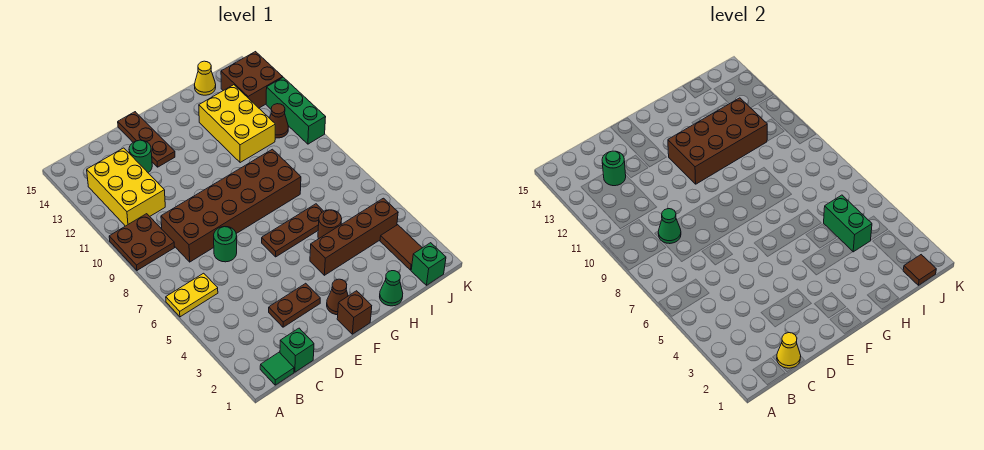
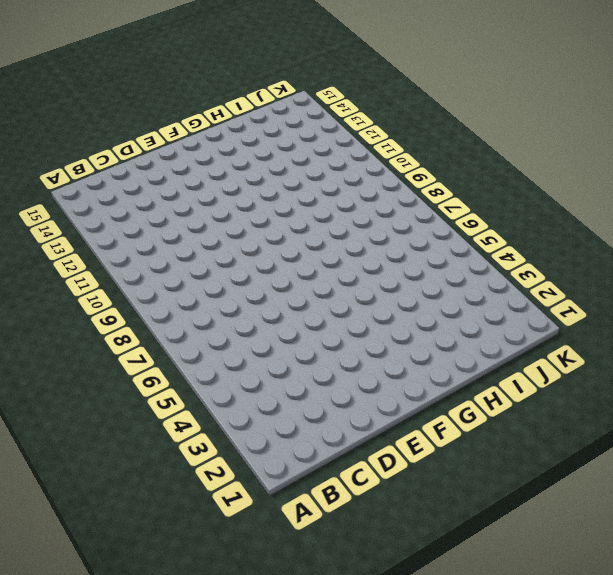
none -> yellow plate A6:B6 level 1
none -> brown plate A9:B10 level 1
none -> green tile B1 level 1

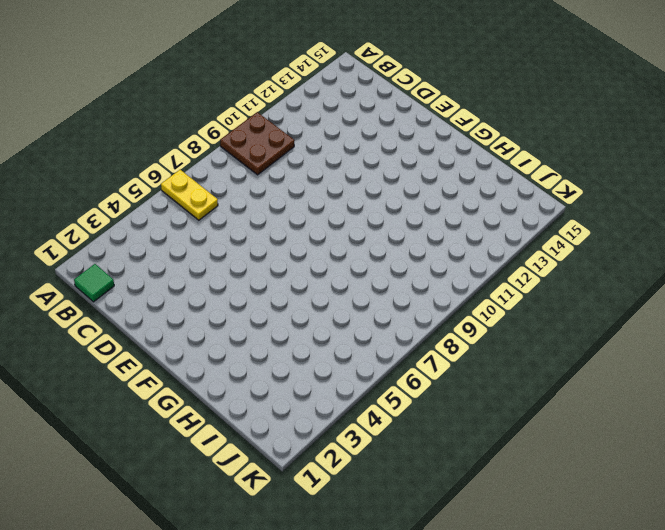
none -> yellow brick B11:C13 level 1
none -> green brick C1 level 1
none -> brown brick C8:H9 level 1

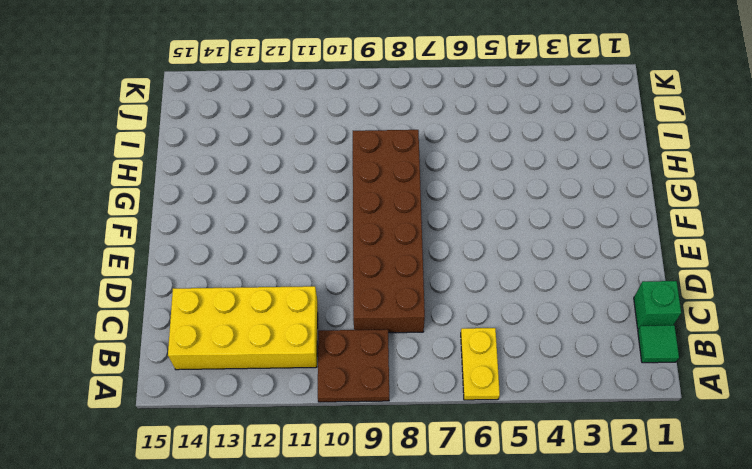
yellow brick B11:C14 level 1 -> yellow brick B11:C13 level 1
none -> brown plate D3:E3 level 1
none -> green round brick D7 level 1
none -> green round brick D13 level 1

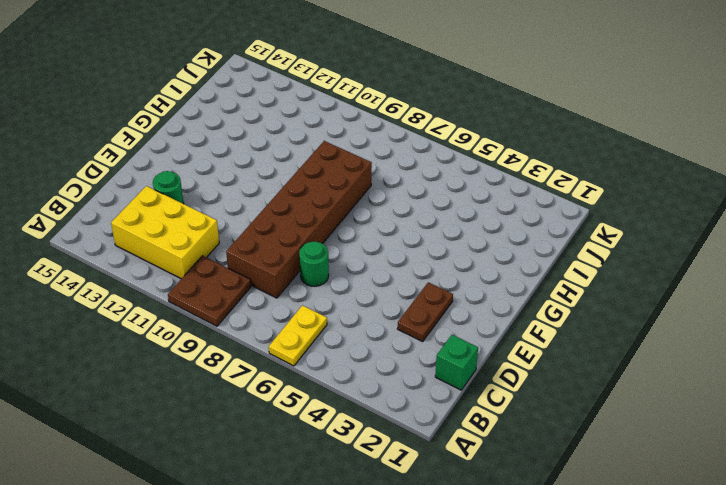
none -> green tile B1 level 1
none -> brown plate E13:E15 level 1
none -> brown brick F1 level 1

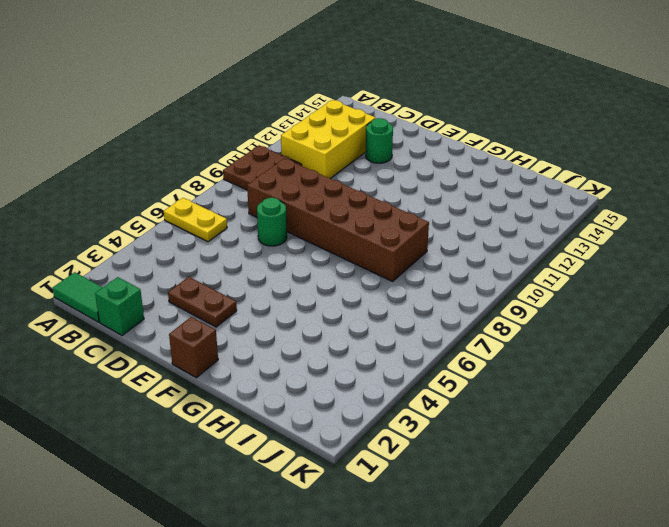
green tile A1:B1 level 1 -> green tile B1 level 1
none -> brown plate E13:E15 level 1
none -> brown cone F2 level 1
none -> brown plate F6:H6 level 1

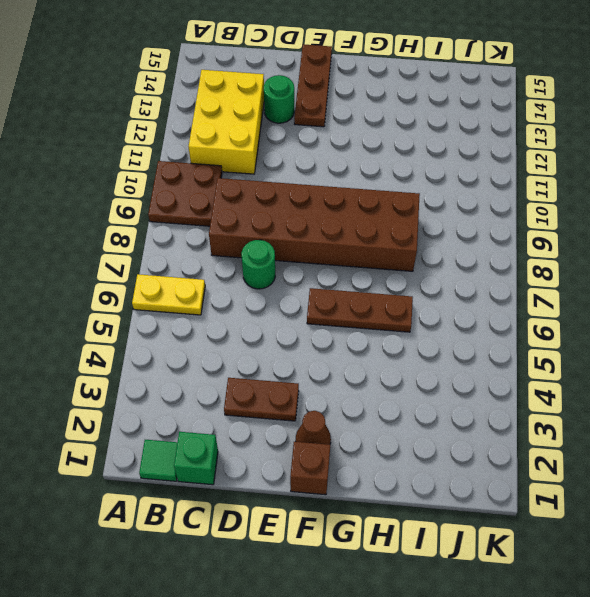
none -> brown brick G4:J4 level 1
none -> green cone H1 level 1
none -> brown round brick H5 level 1

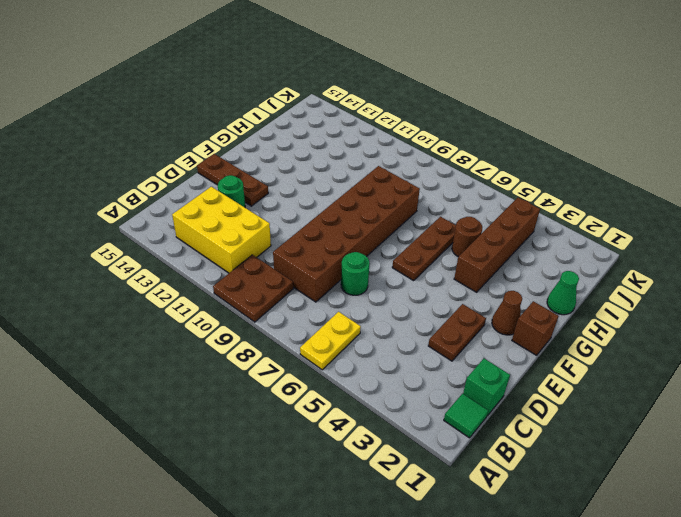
none -> yellow brick H11:I13 level 1
none -> yellow cone I15 level 1
none -> green brick J1 level 1

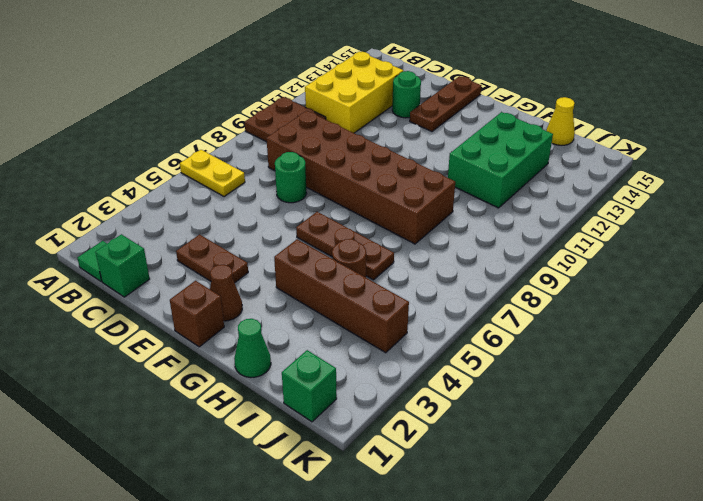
green brick H11:I13 level 1 -> yellow brick H11:I13 level 1
none -> brown tile J2:J3 level 1
none -> brown cone J11 level 1
none -> brown brick J13:K14 level 1

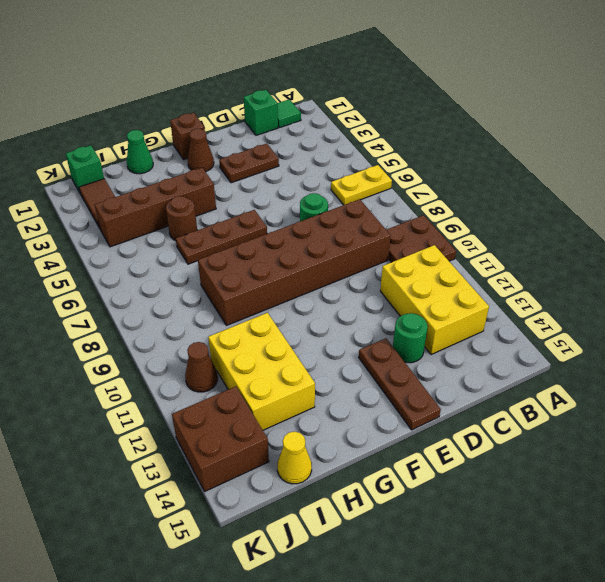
none -> green brick K10:K12 level 1
none -> yellow cone C1 level 2
none -> green cone C9 level 2

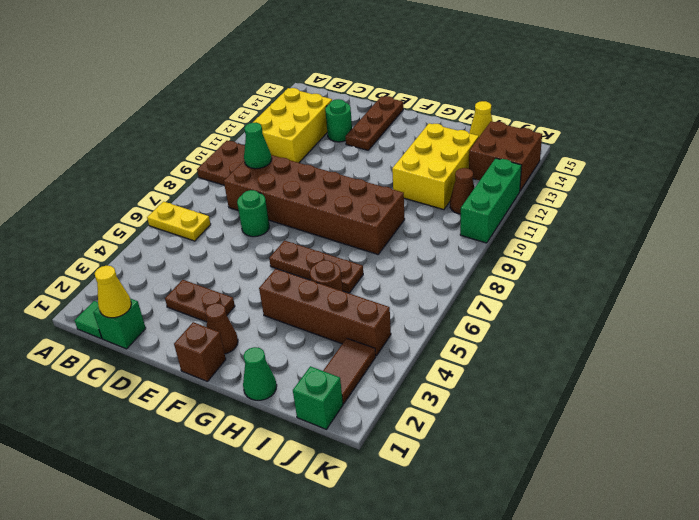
none -> green round brick C13 level 2
none -> brown brick F11:I12 level 2
none -> green brick I4:I5 level 2

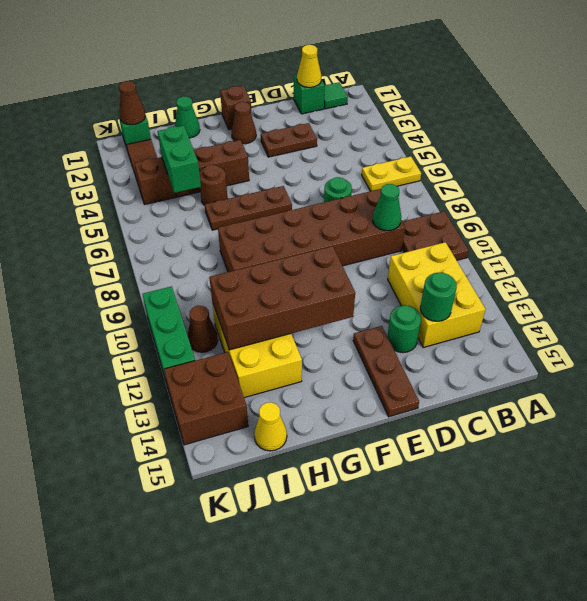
brown cone J1 level 2 -> brown tile J1 level 2

